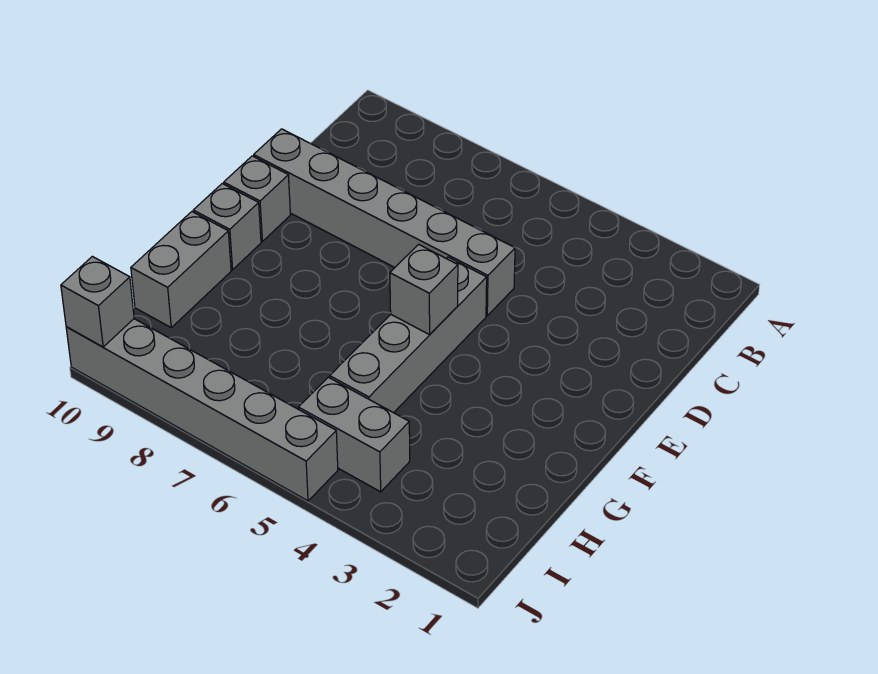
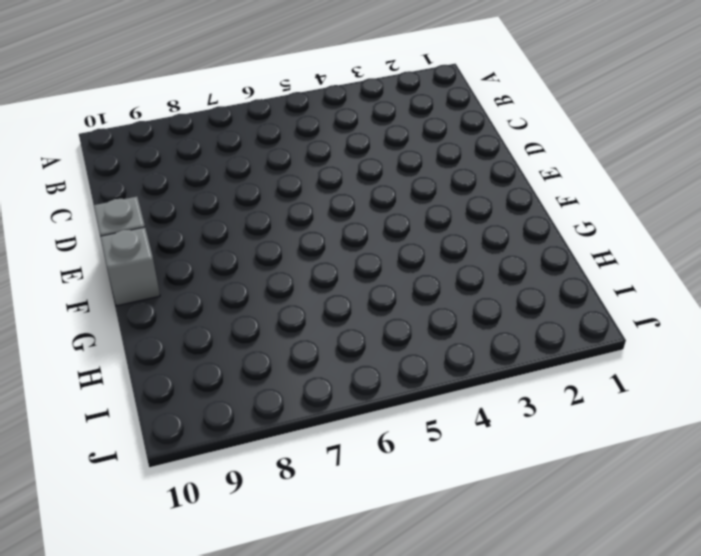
none -> grey brick D5:D10 level 1
none -> grey brick E5:H5 level 1

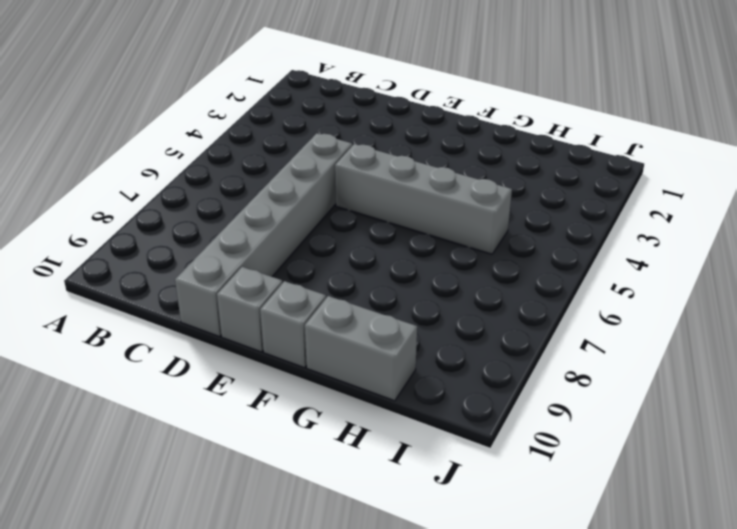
none -> grey brick I4:I5 level 1
none -> grey brick J5:J10 level 1

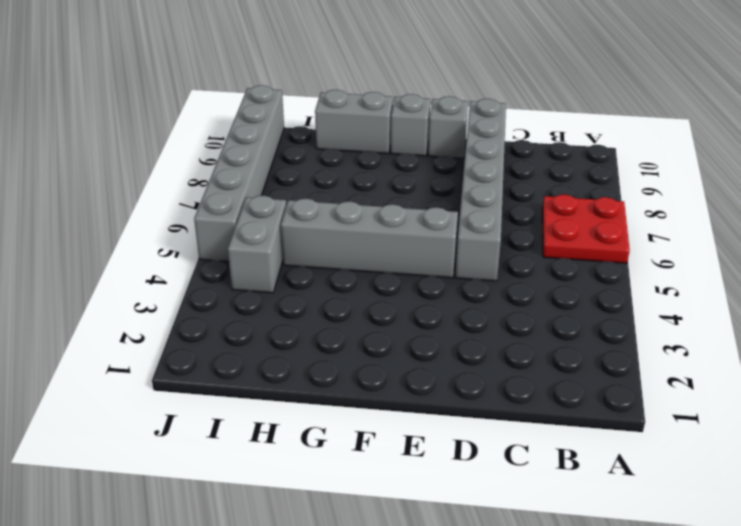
red plate A6:B7 level 1 -> none
none -> grey brick F5 level 2
none -> grey brick J10 level 2

